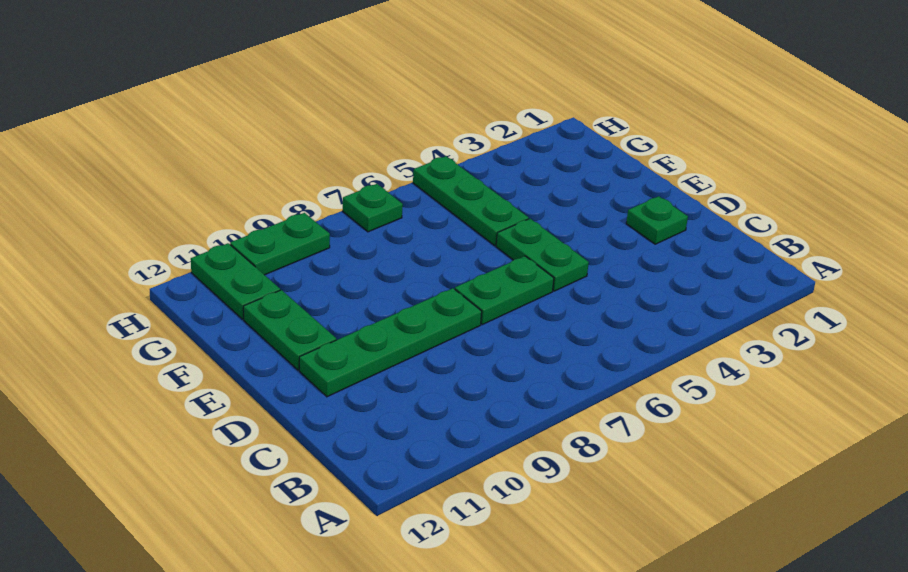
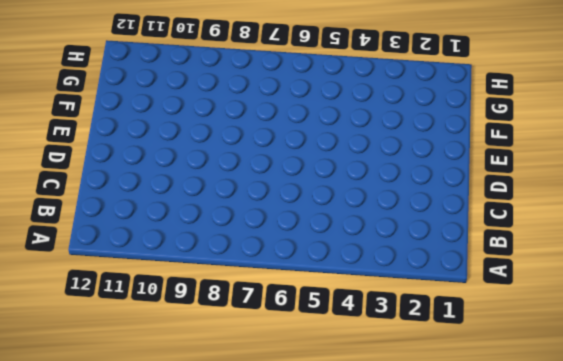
none -> green plate D2 level 1
none -> green plate D5:E5 level 1

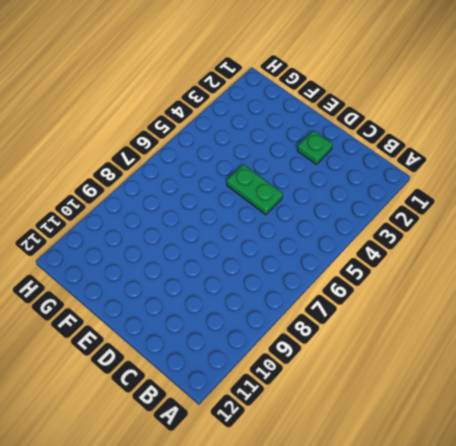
none -> green plate D6:D7 level 1
none -> green plate D8:D11 level 1

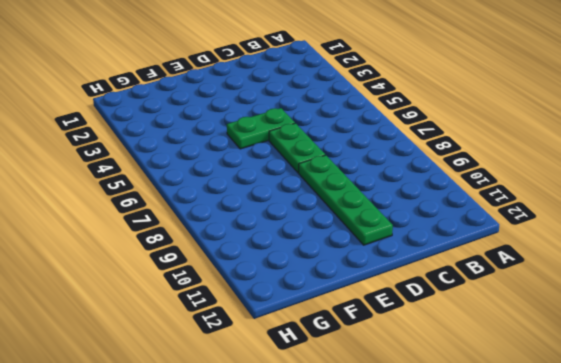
none -> green plate D2 level 1
none -> green plate E11:F11 level 1

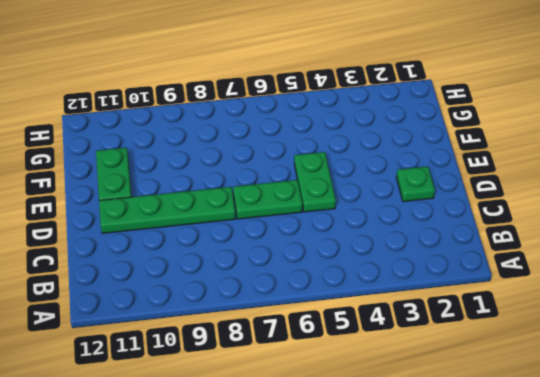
none -> green plate F5:H5 level 1
none -> green plate G11:H11 level 1

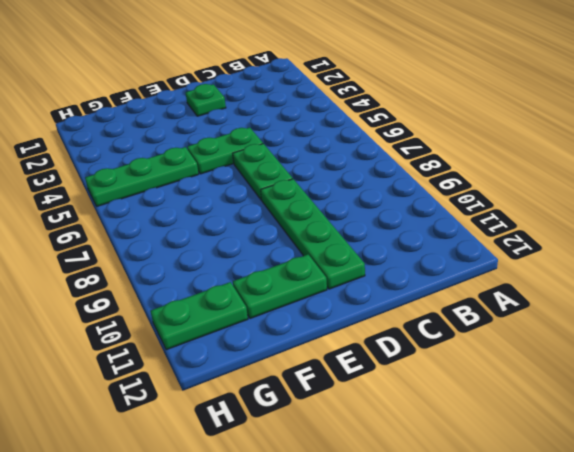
none -> green plate H7 level 1
none -> green plate H9:H10 level 1

